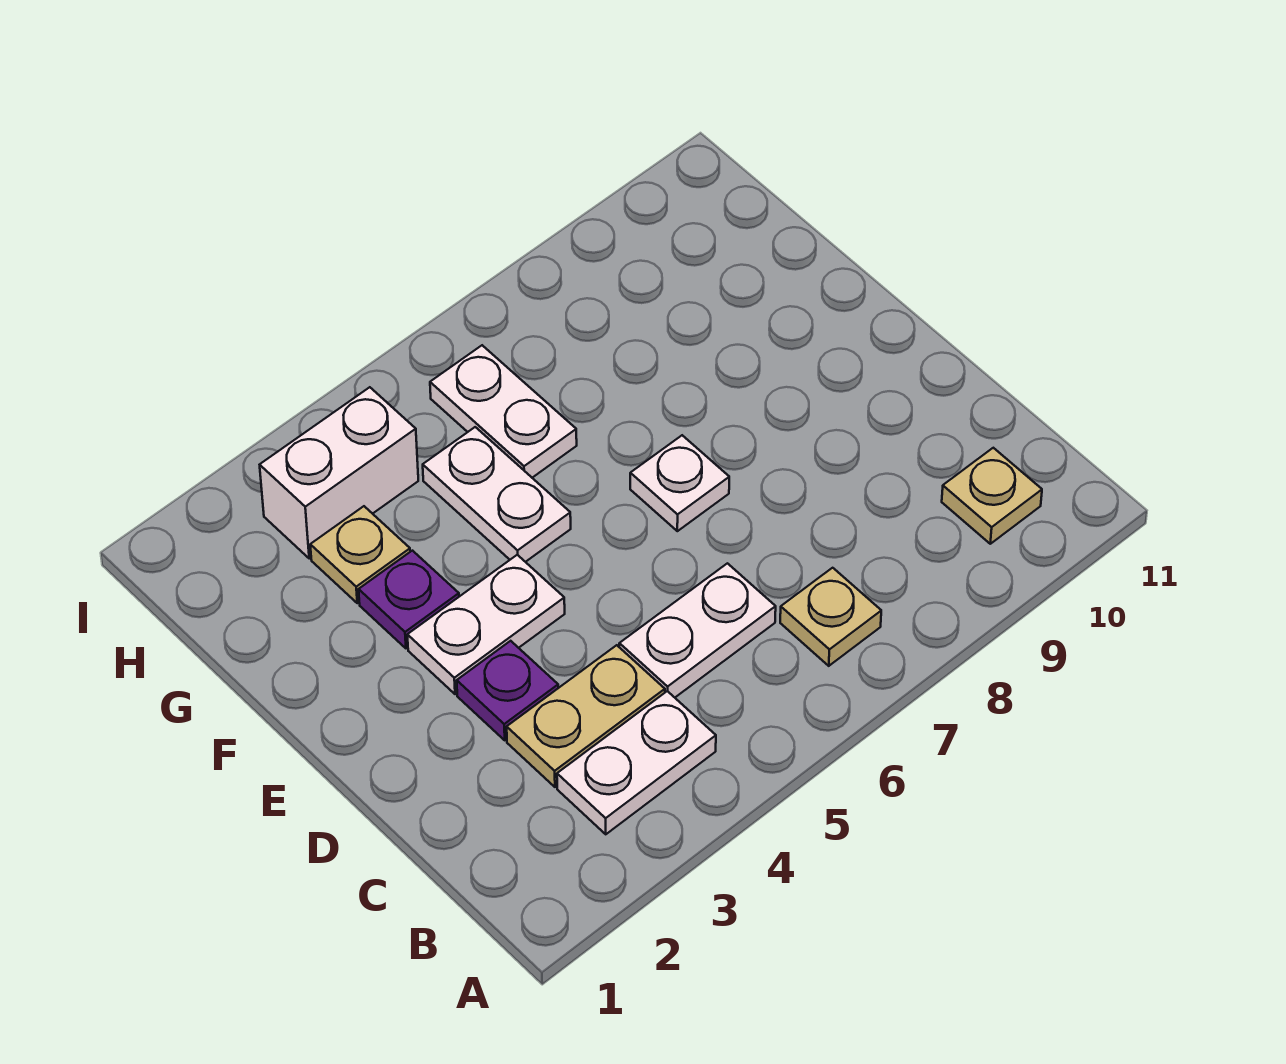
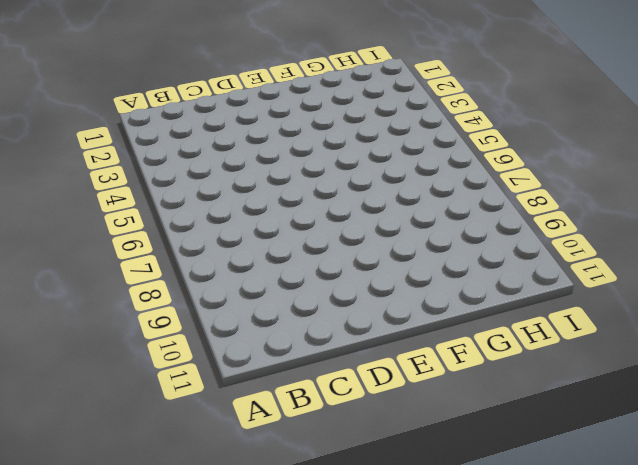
none -> white plate B3:B4 level 1
none -> tan plate B7 level 1
none -> tan plate B10 level 1

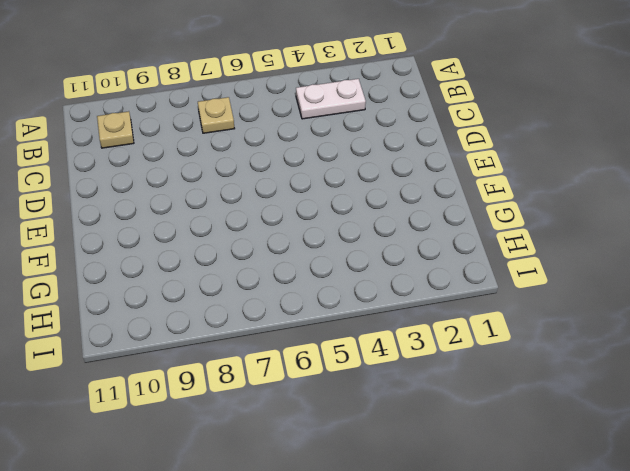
none -> tan plate C3:C4 level 1
none -> white plate C5:C6 level 1
none -> purple plate D3 level 1

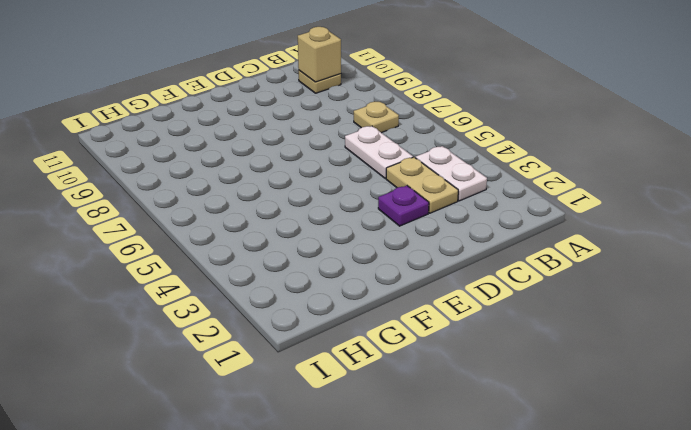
tan brick B10 level 2 -> none
none -> white plate E3:E4 level 1
none -> white plate E7 level 1
none -> purple plate F3 level 1

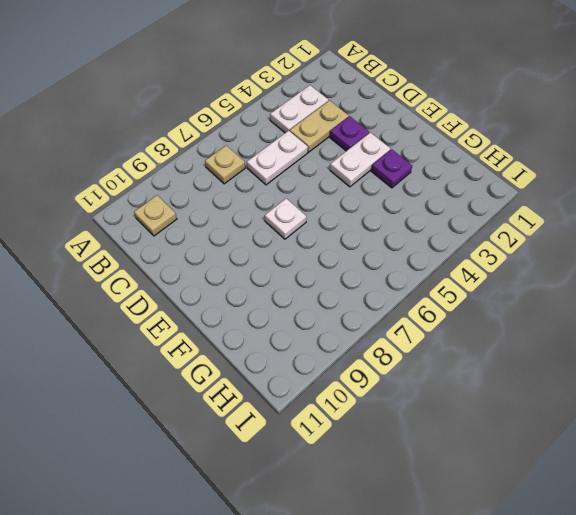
none -> white plate F5:G5 level 1
none -> tan plate G3 level 1
none -> white plate G6:H6 level 1

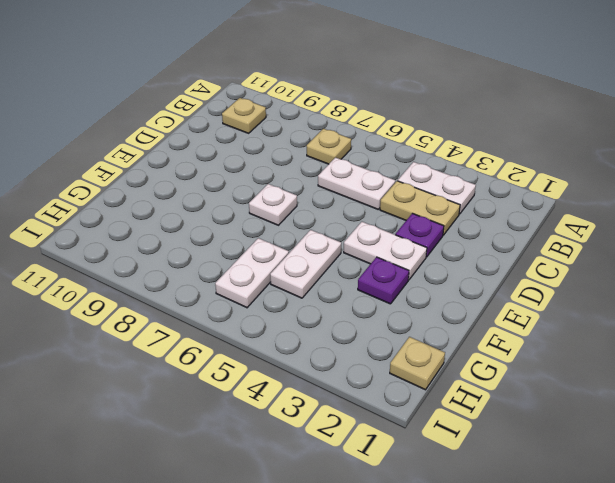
tan plate H1 level 1 -> tan plate G3 level 1
none -> white brick H3:H4 level 1

